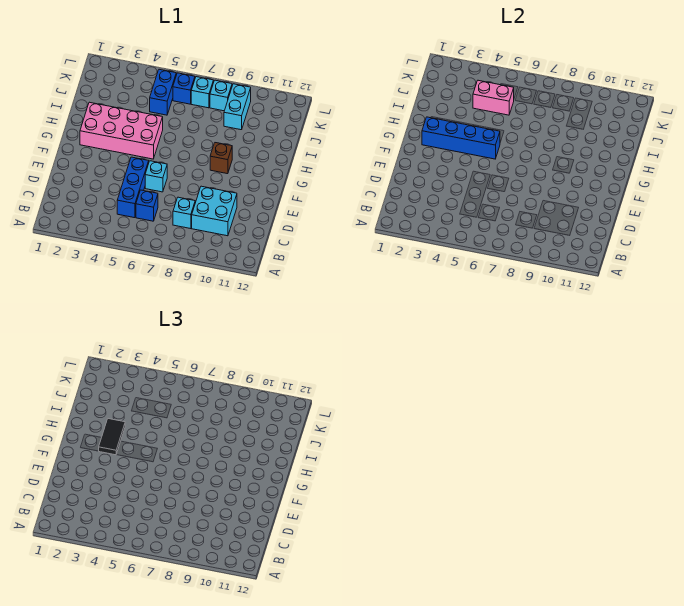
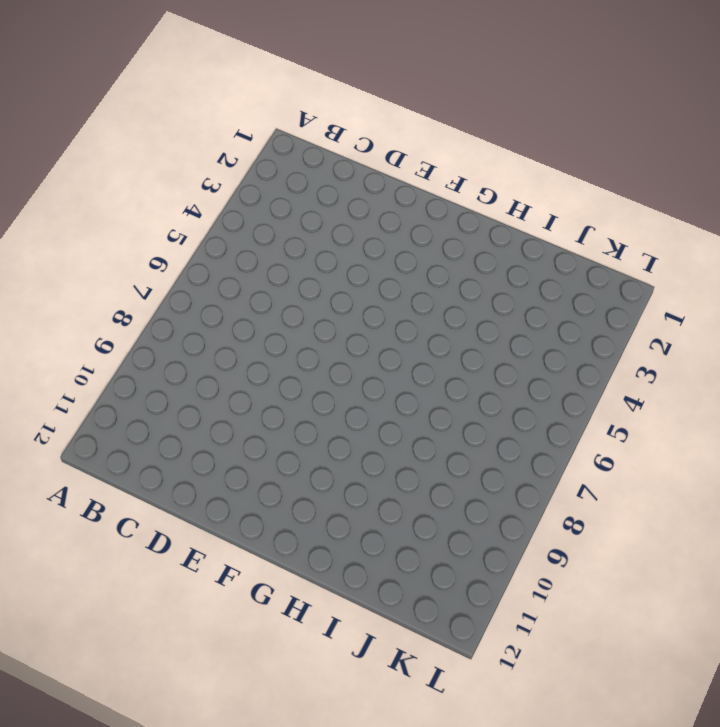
none -> blue brick C5:E5 level 1
none -> blue brick C6 level 1
none -> cyan brick C8 level 1

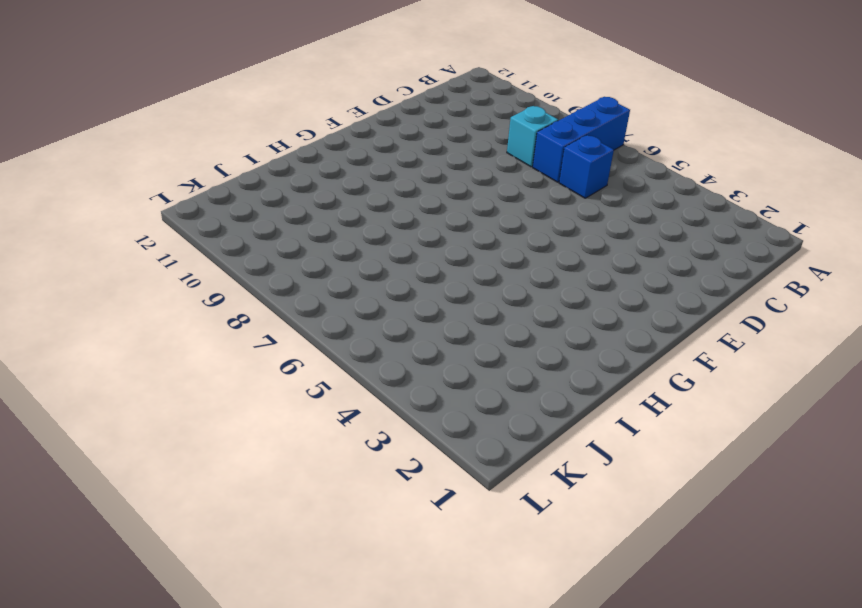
blue brick A7:C7 level 1 -> blue brick C5:E5 level 1
none -> cyan brick C9:D10 level 1
none -> cyan brick E6 level 1
none -> pink brick G2:H5 level 1

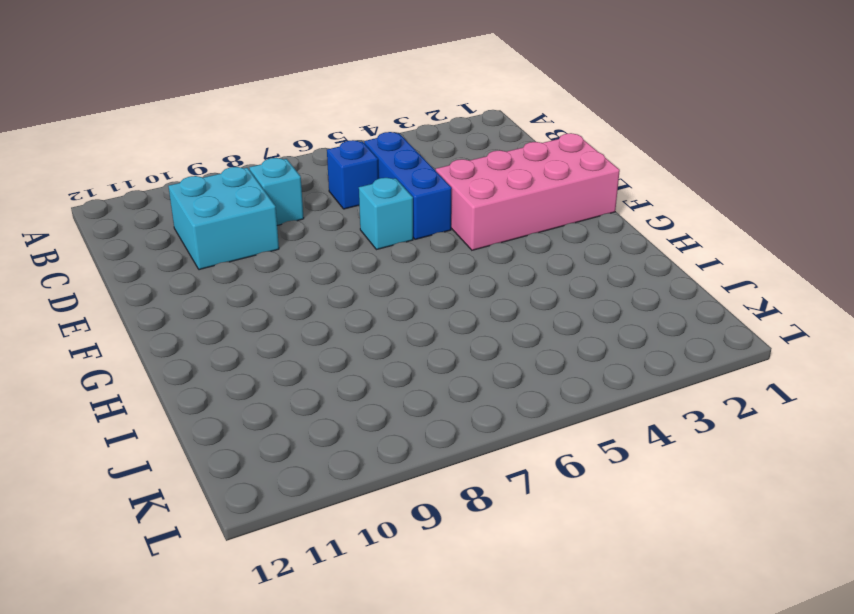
pink brick E1:F4 level 1 -> pink brick G2:H5 level 1
none -> brown brick G9 level 1
none -> blue brick J5:K5 level 1
none -> cyan brick J9:K9 level 1

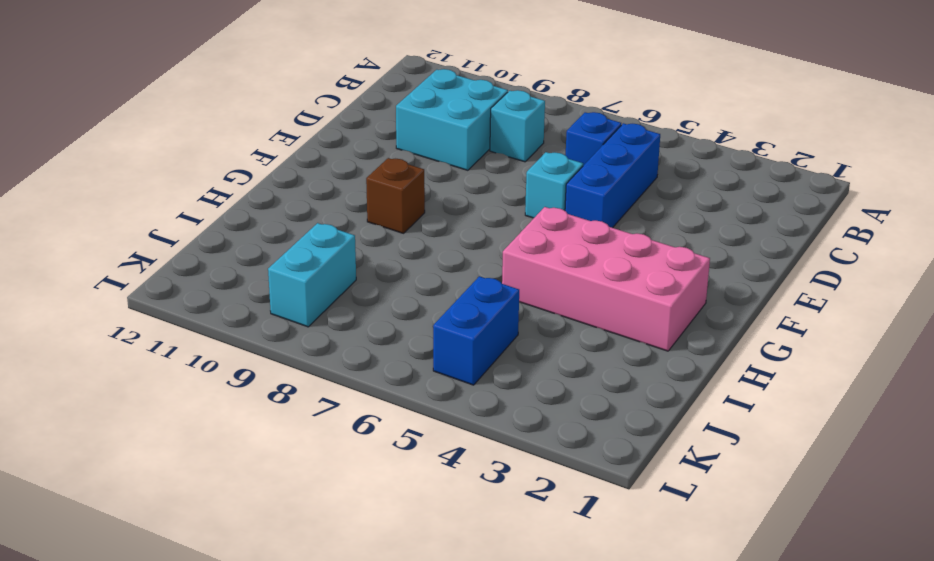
none -> blue brick K6 level 1
none -> cyan brick K7 level 1
none -> cyan brick K8 level 1

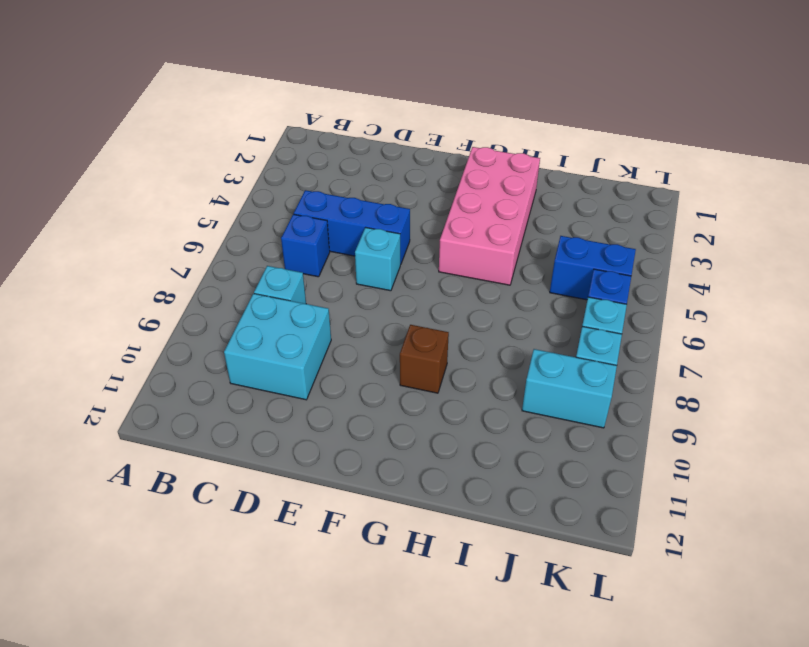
none -> blue brick G2:G5 level 2
none -> pink brick J4:J5 level 2
none -> black tile G3:H3 level 3

